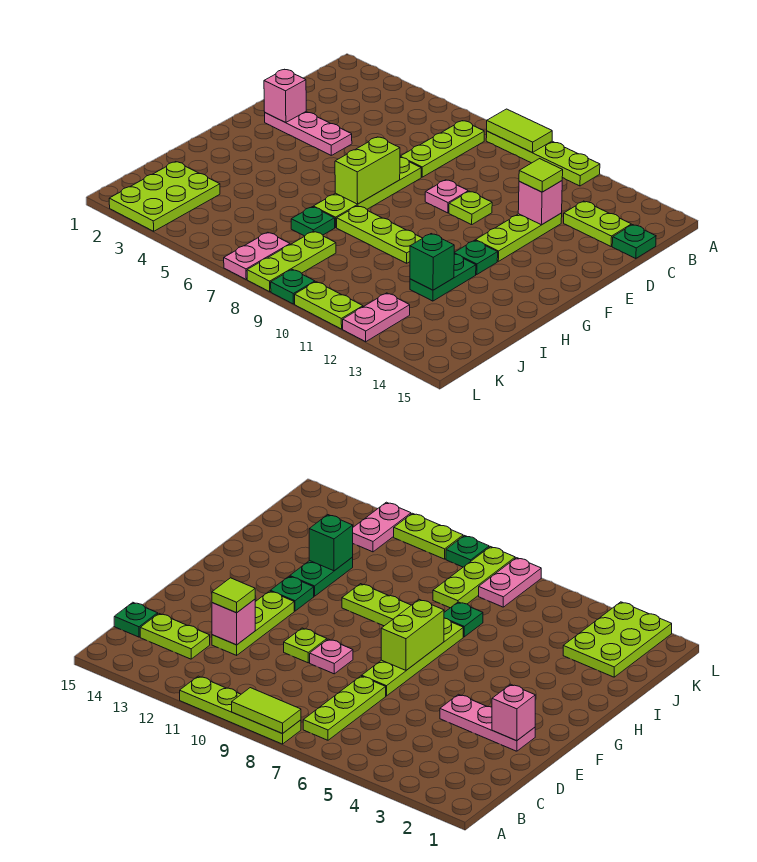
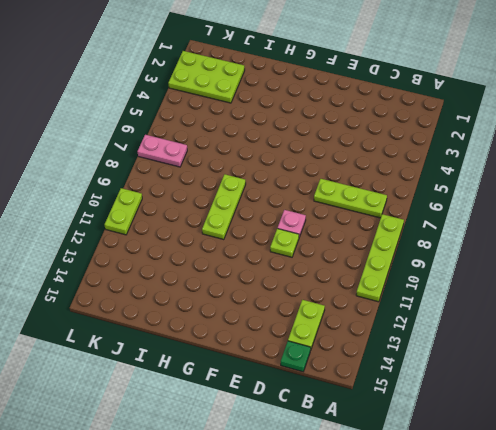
none -> lime plate D12:F12 level 1
none -> pink plate E2:E4 level 1
none -> lime plate E7:H7 level 1

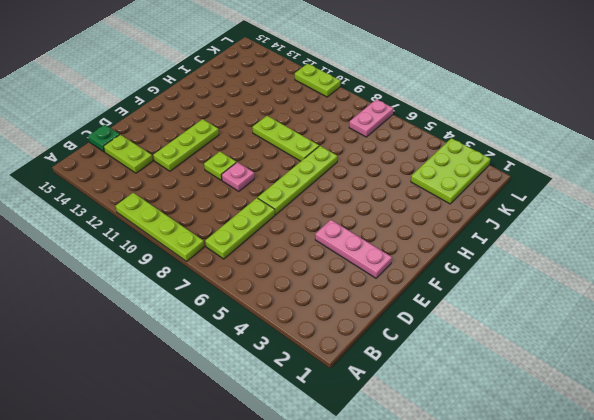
none -> green plate G12 level 1
none -> green plate H12:I12 level 1
none -> green plate I7 level 1

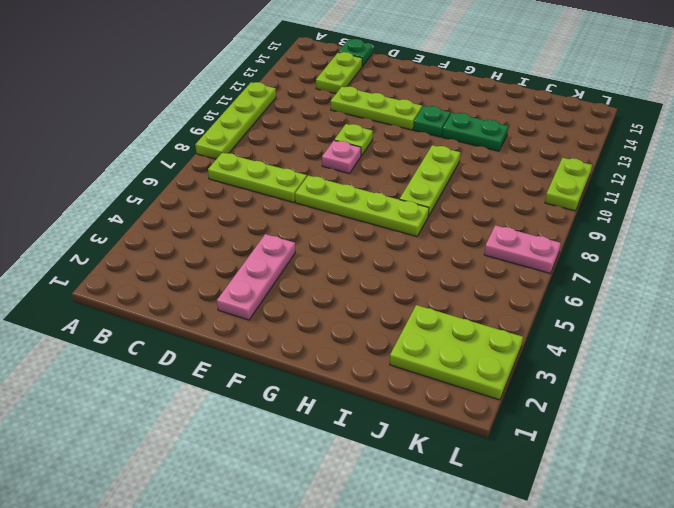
none -> green plate I7 level 1
none -> lime plate J8:L8 level 1
none -> pink plate K12:L12 level 1

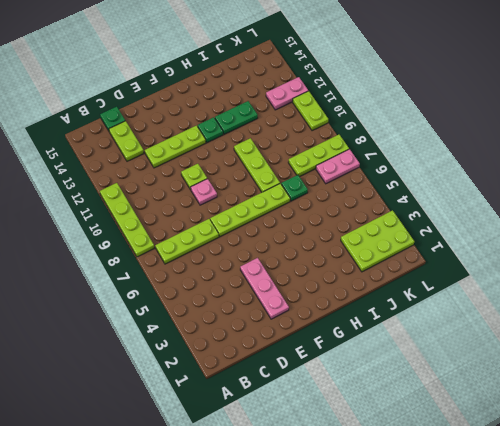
none -> green plate L9 level 1
none -> lime tile A8:A9 level 2
none -> pink brick D12 level 2

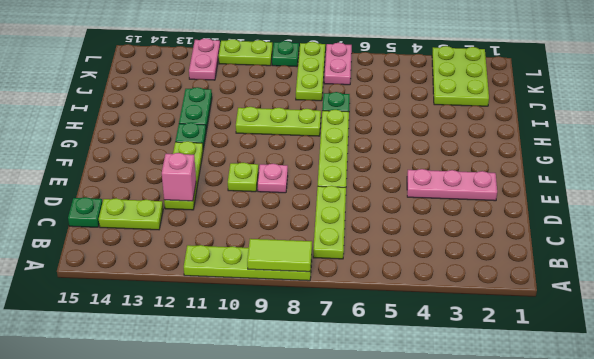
none -> pink brick E2 level 2
none -> lime brick F7:G7 level 2
none -> green brick I12 level 2

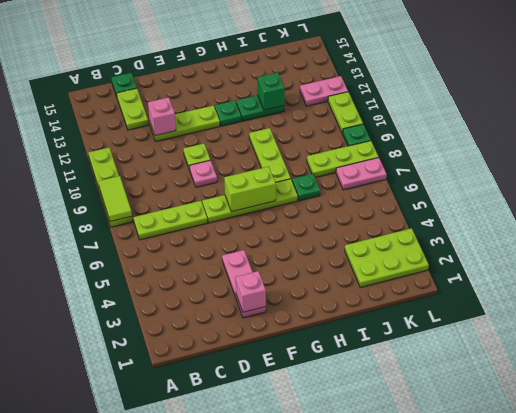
none -> lime tile D12 level 3

